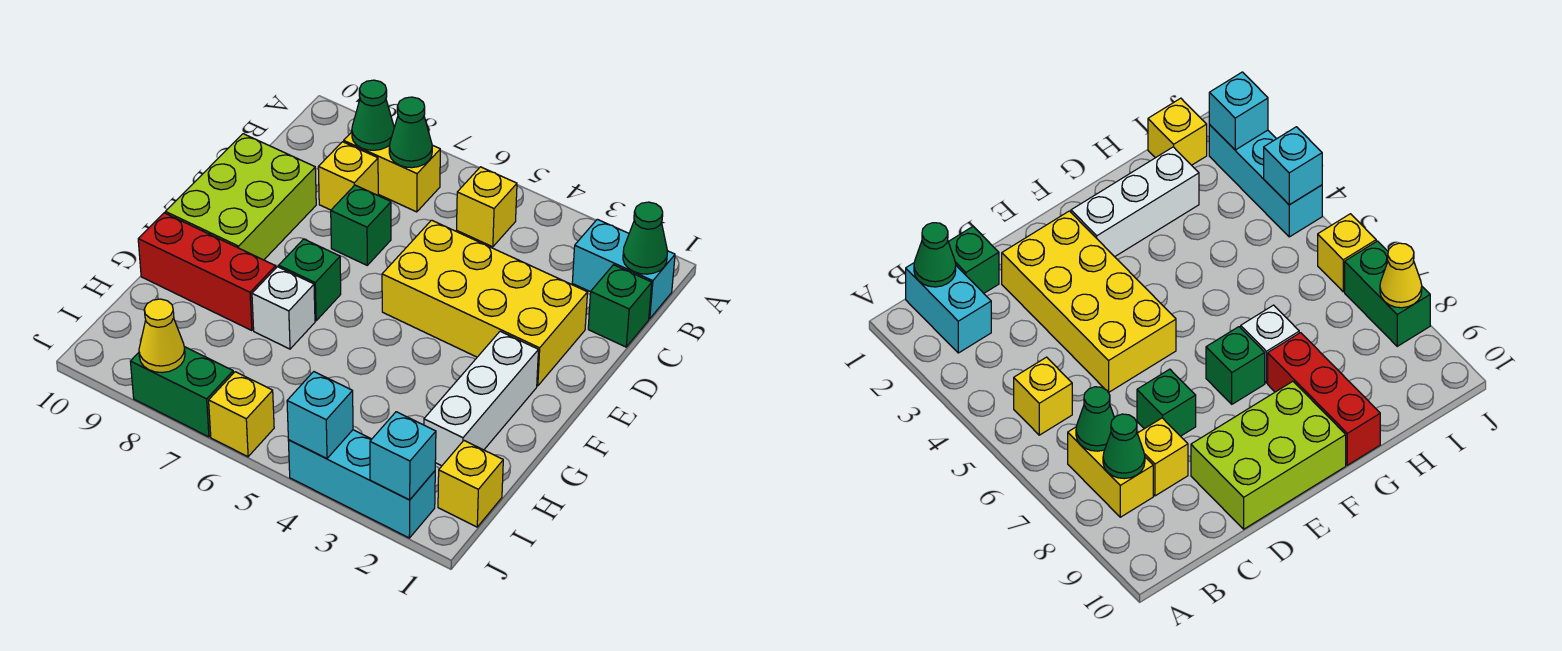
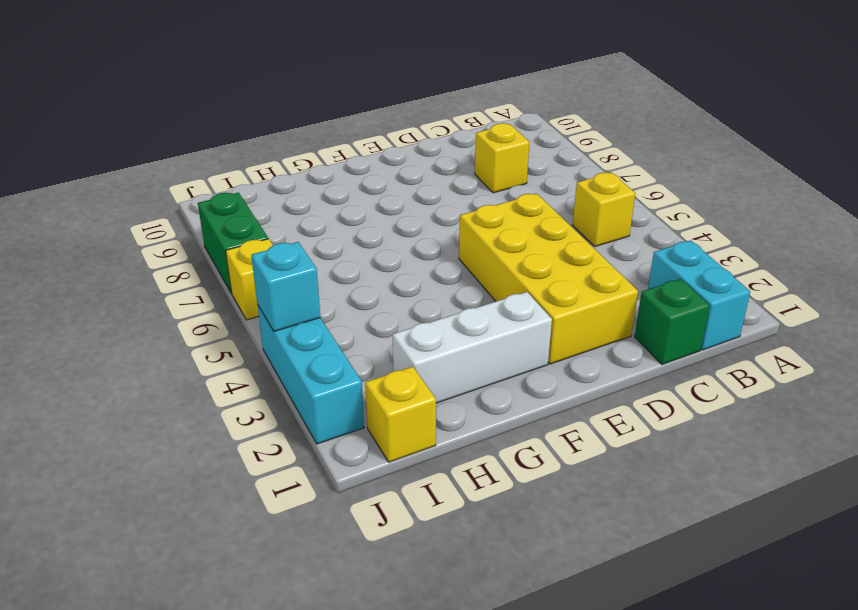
none -> yellow brick B7:B8 level 1
none -> green brick D7 level 1
none -> lime brick D9:F10 level 1

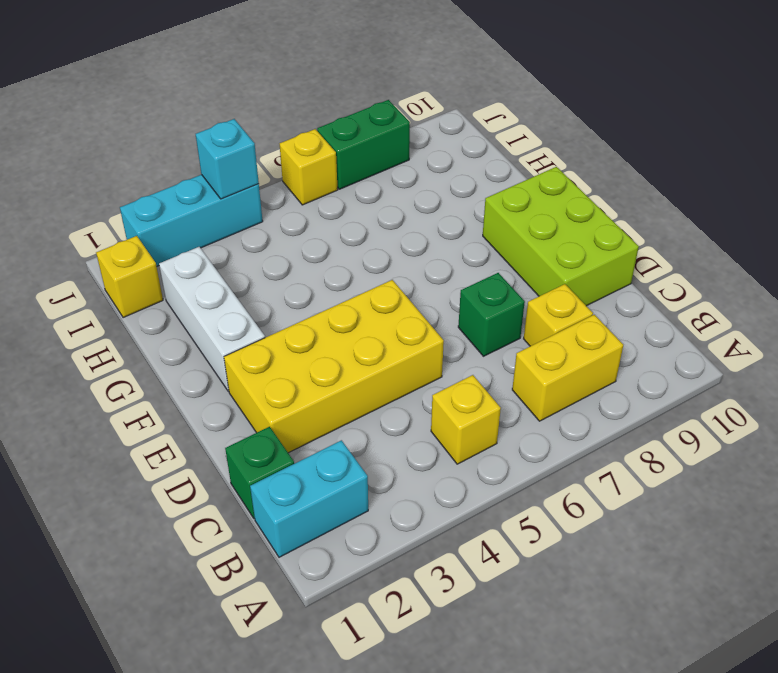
none -> green brick F7 level 1
none -> white brick G7 level 1
none -> red brick G8:G10 level 1

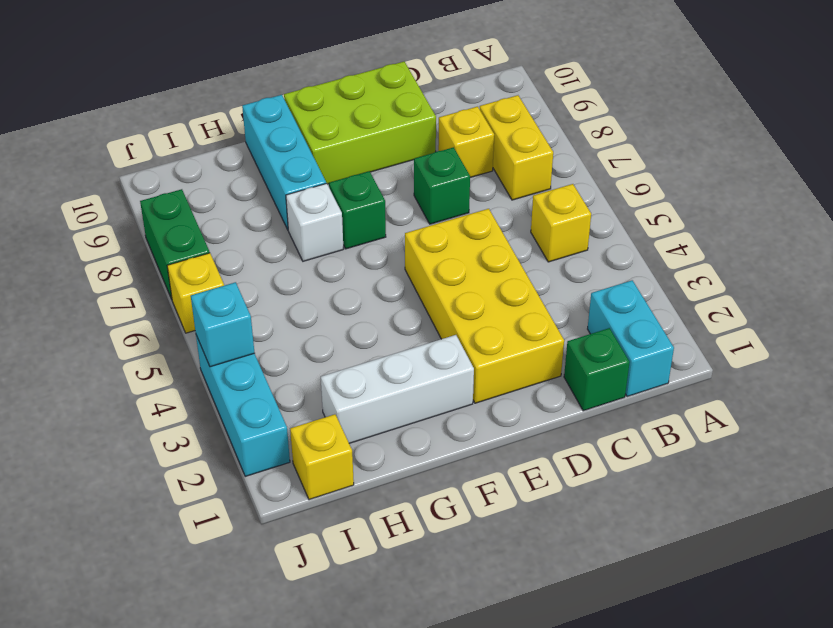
cyan brick G8:G10 level 1 -> red brick G8:G10 level 1
none -> green cone B1 level 2
none -> green cone B7 level 2
none -> green cone B8 level 2

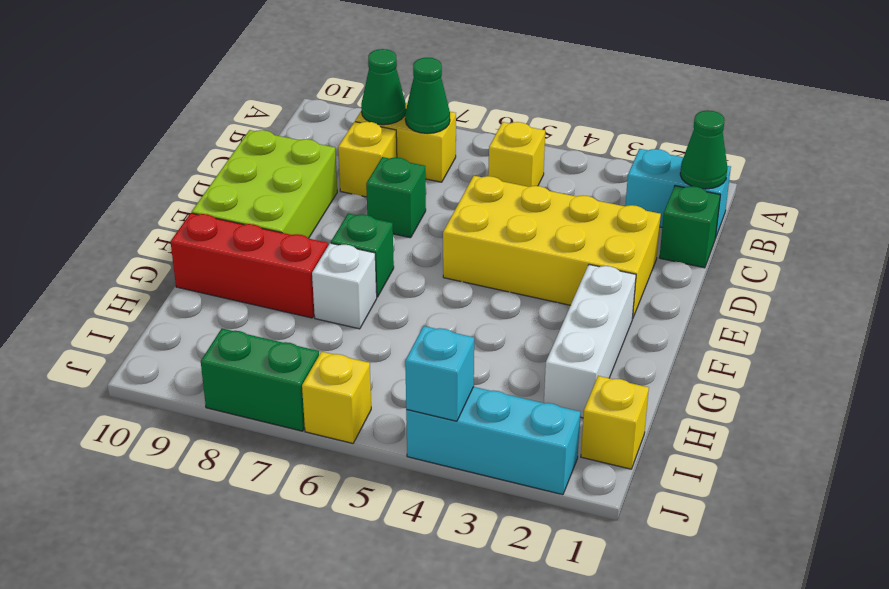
none -> cyan brick J2 level 2
none -> yellow cone J8 level 2

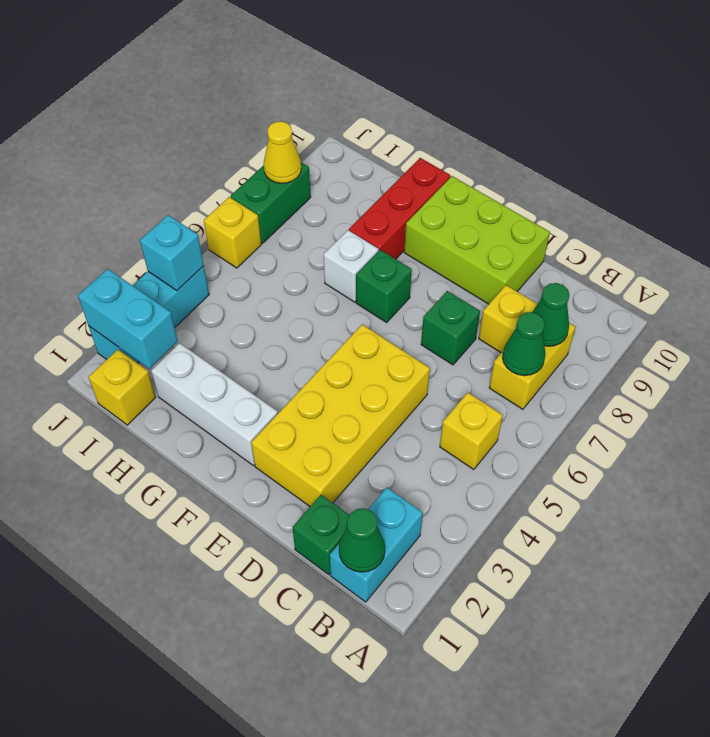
cyan brick I2:J2 level 2 -> cyan brick J2 level 2

